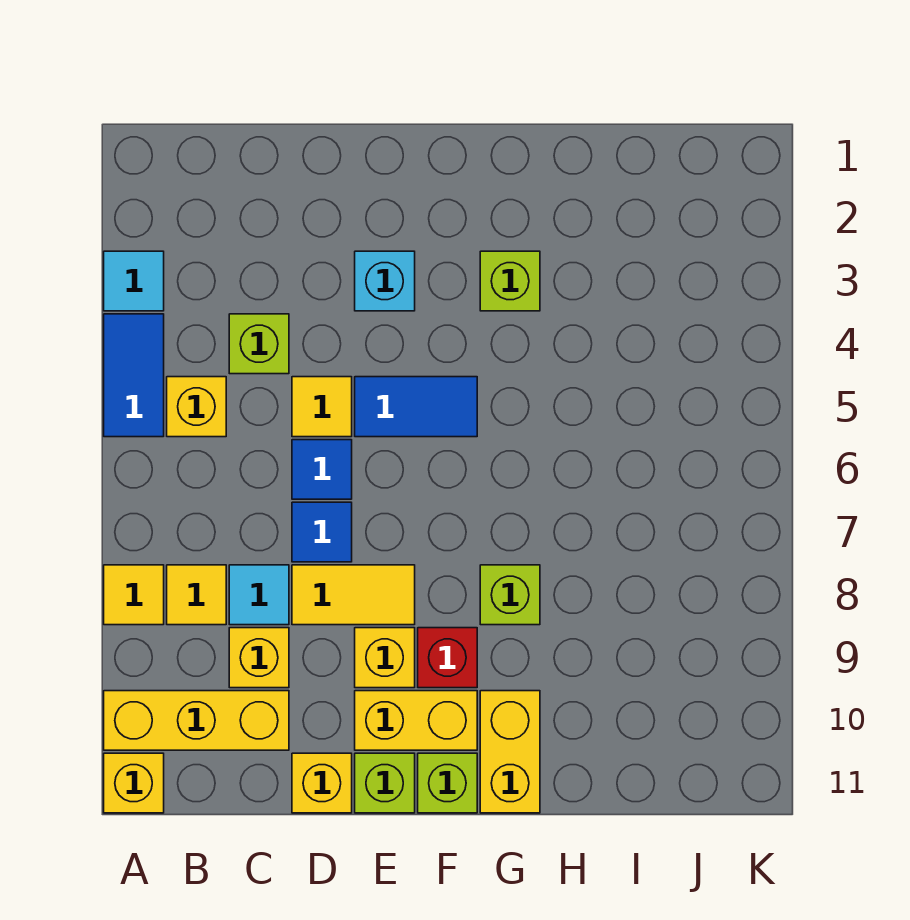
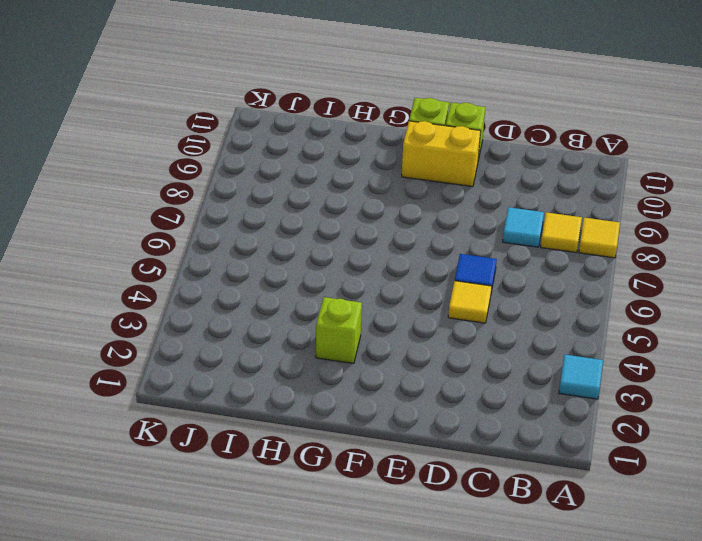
none -> blue tile A4:A5 level 1
none -> yellow brick A10:C10 level 1
none -> yellow brick A11 level 1

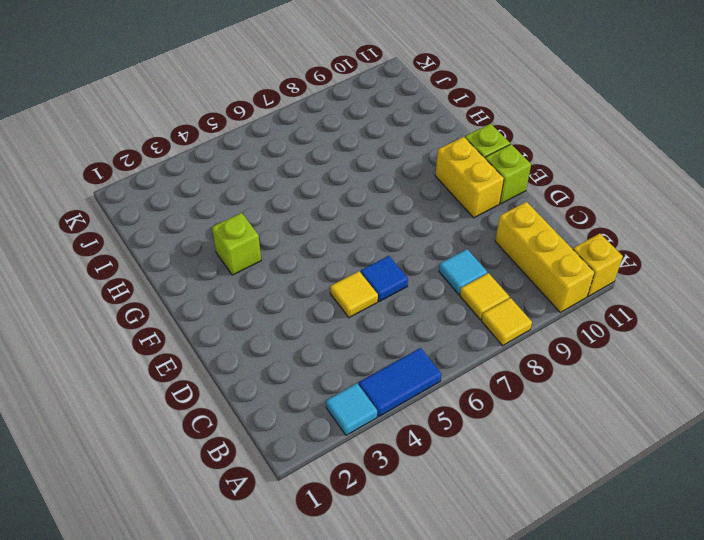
none -> yellow brick B5 level 1
none -> lime brick C4 level 1
none -> yellow brick C9 level 1

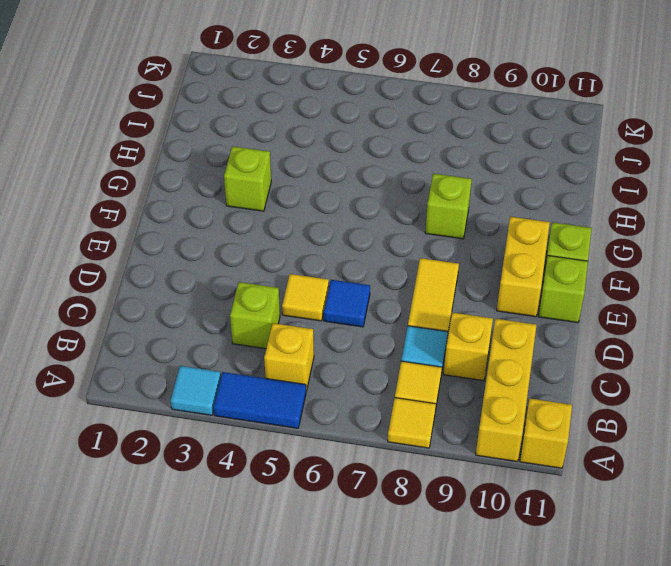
none -> blue tile D7 level 1
none -> yellow brick D11 level 1
none -> cyan brick E3 level 1

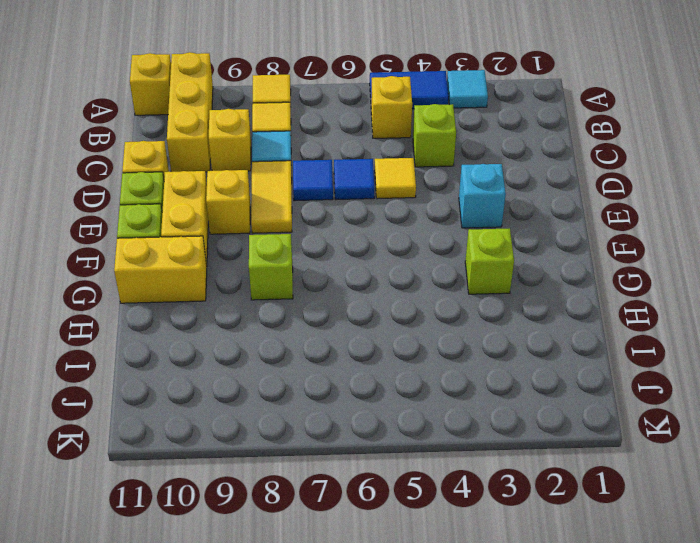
none -> blue tile E5:F5 level 1
none -> red brick F9 level 1

